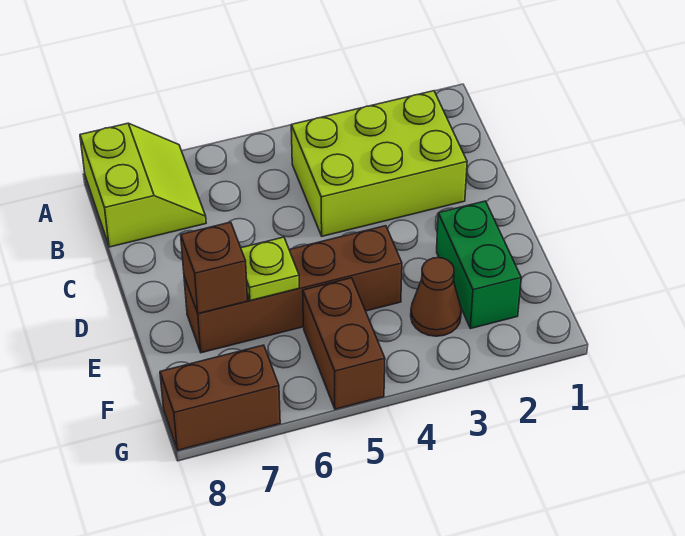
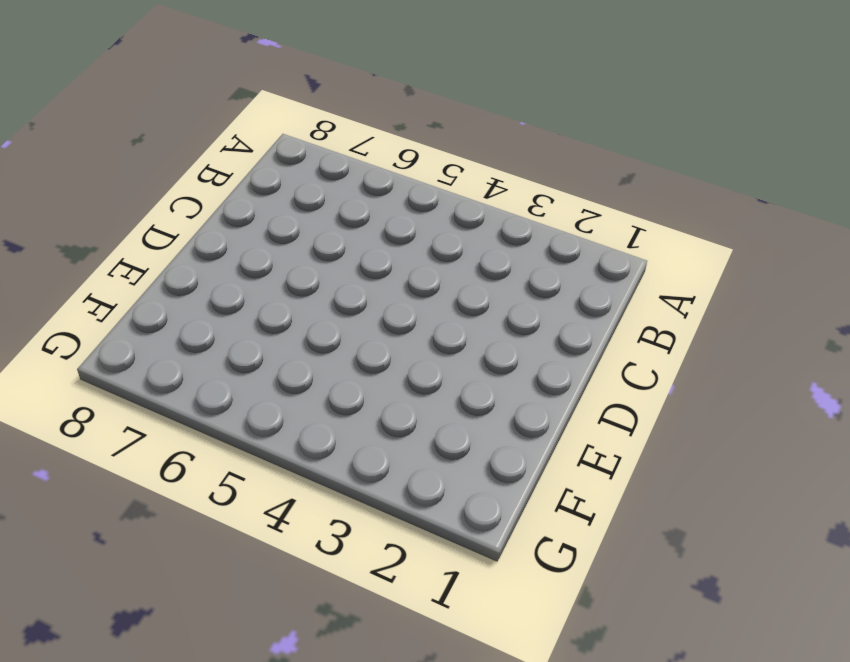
none -> lime slope A7:B8 level 1 top 8
none -> lime brick B2:C4 level 1

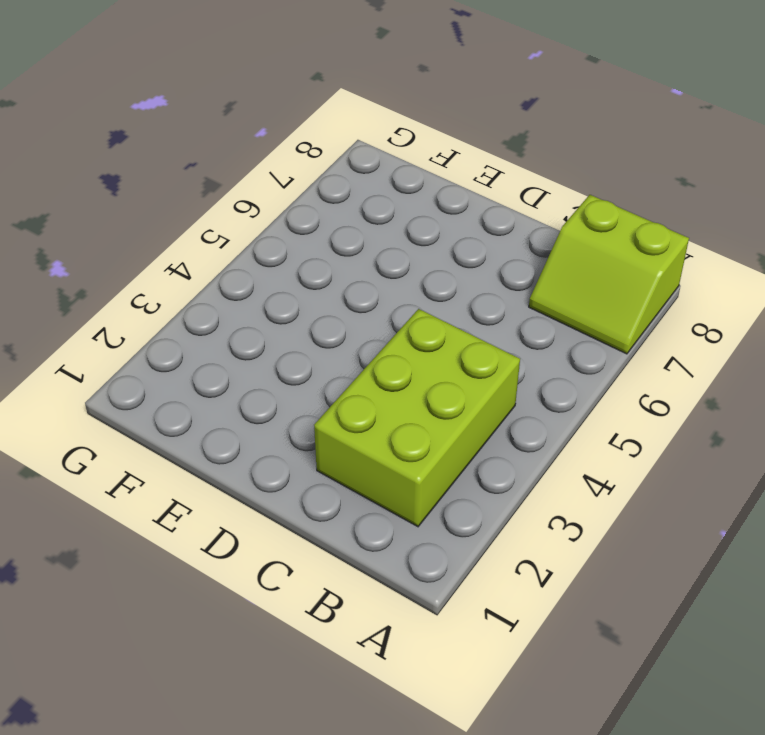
none -> green brick E2:F2 level 1
none -> brown brick E4:E7 level 1

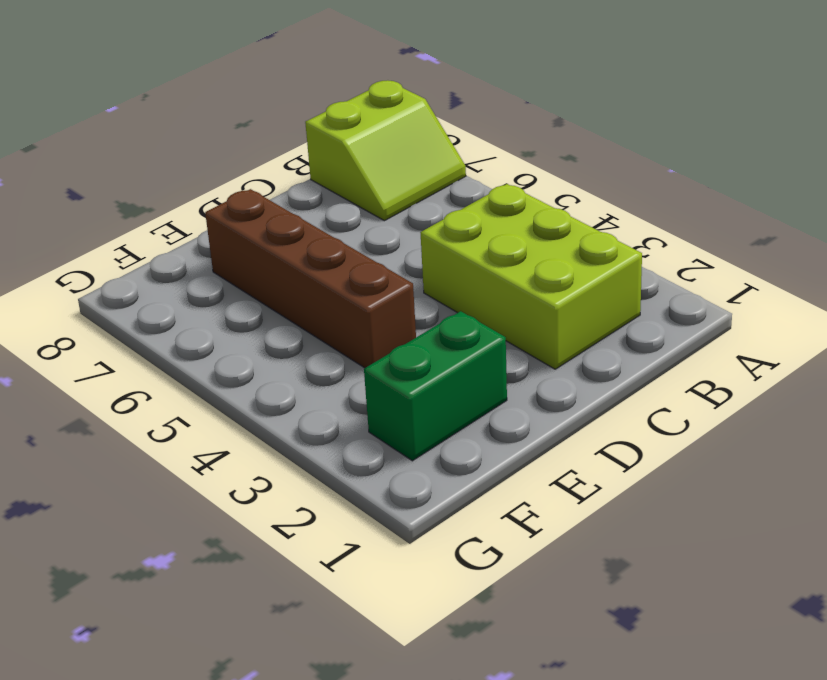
none -> brown cone F3 level 1
none -> brown brick F5:G5 level 1

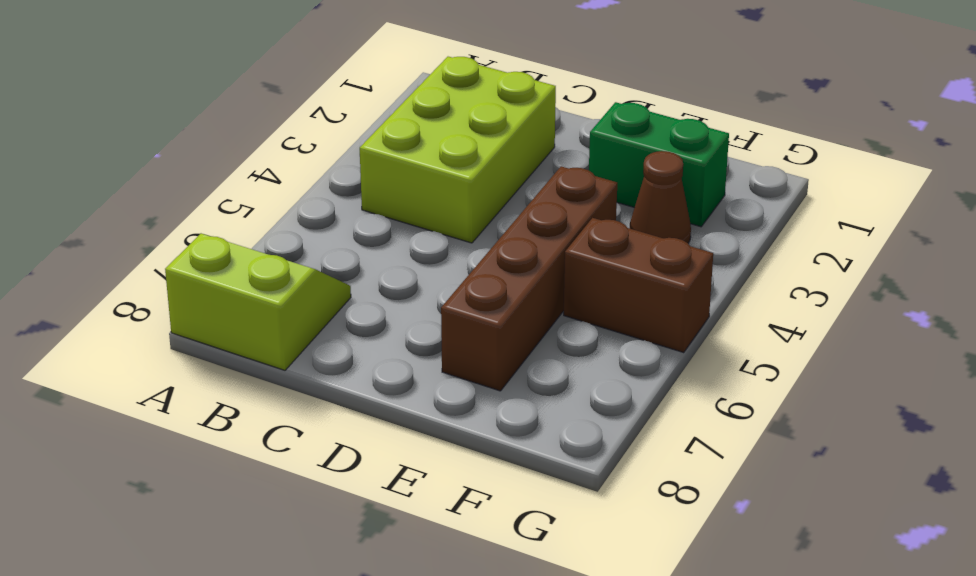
none -> brown brick G7:G8 level 1
none -> lime plate E6 level 2

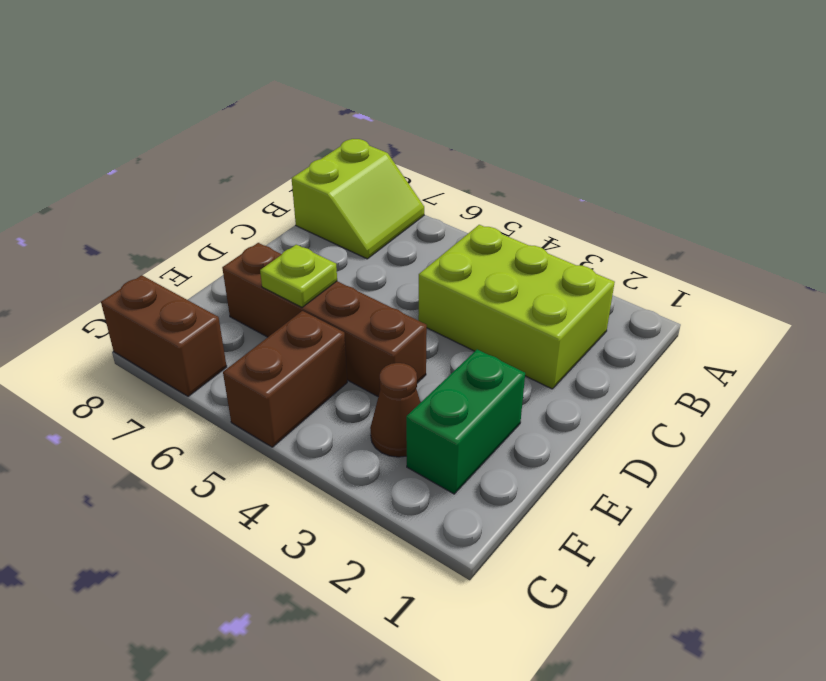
none -> brown brick E7 level 2

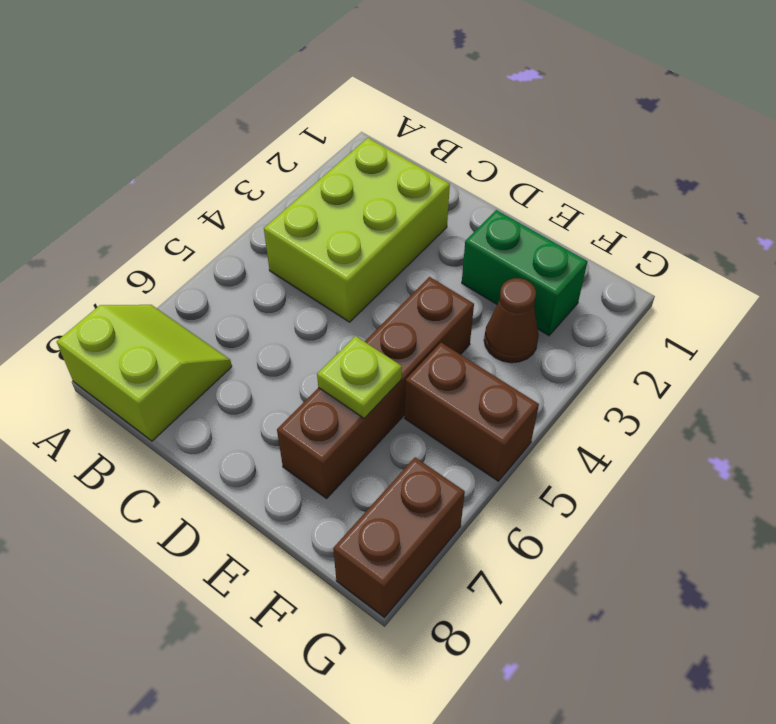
none -> brown brick E7 level 2

